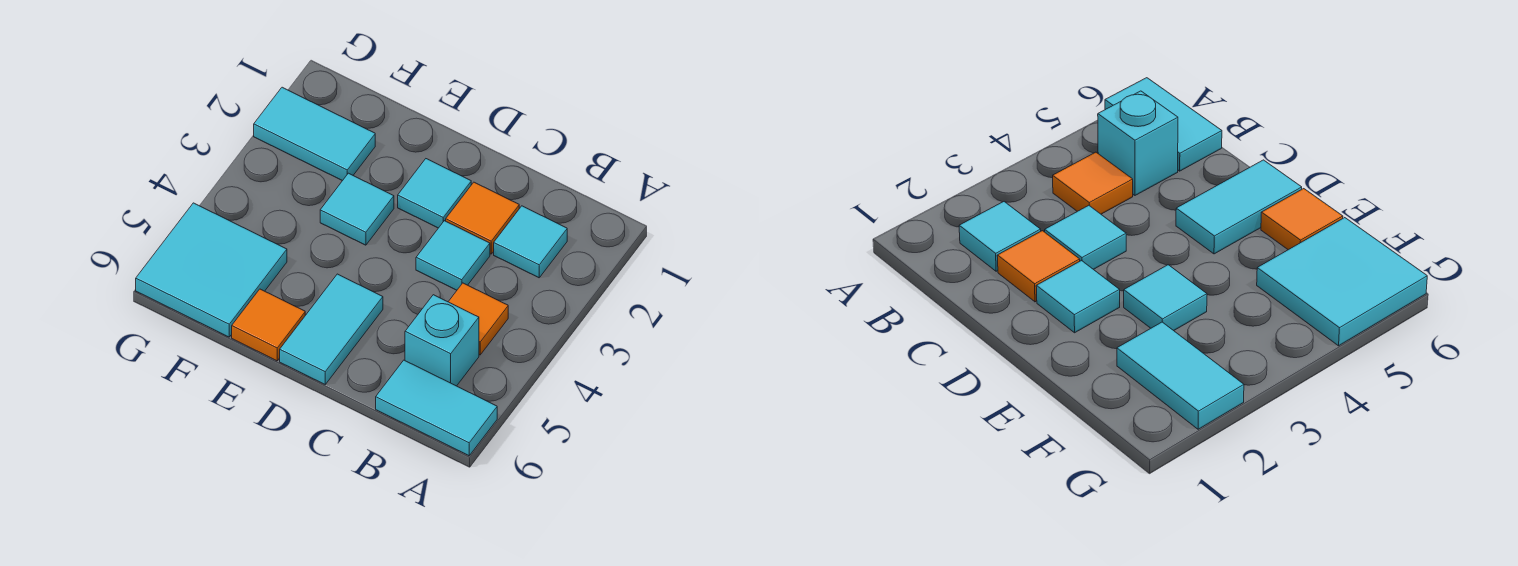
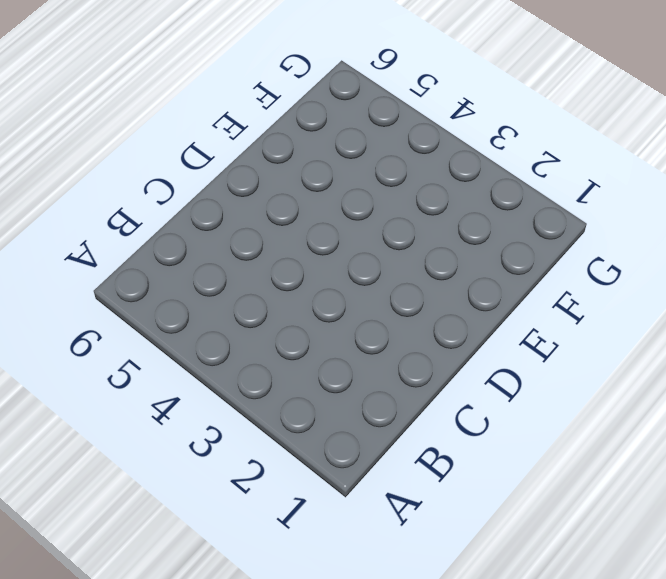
none -> cyan tile A6:B6 level 1
none -> cyan tile B2 level 1
none -> orange tile B4 level 1

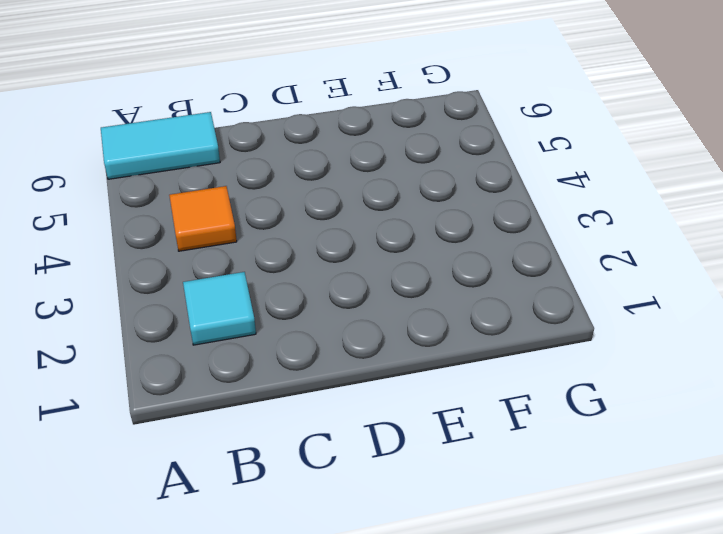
none -> cyan brick B5 level 1
none -> orange tile C2 level 1
none -> cyan tile C3 level 1

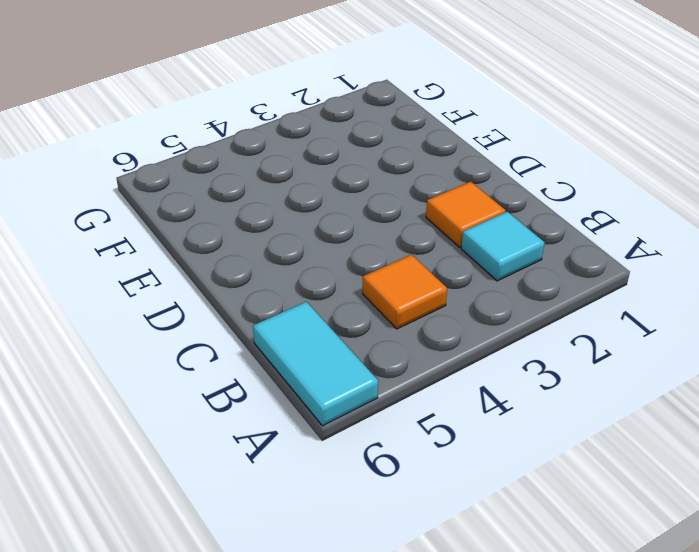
none -> cyan brick B5 level 1
none -> cyan tile C3 level 1
none -> cyan tile D2 level 1

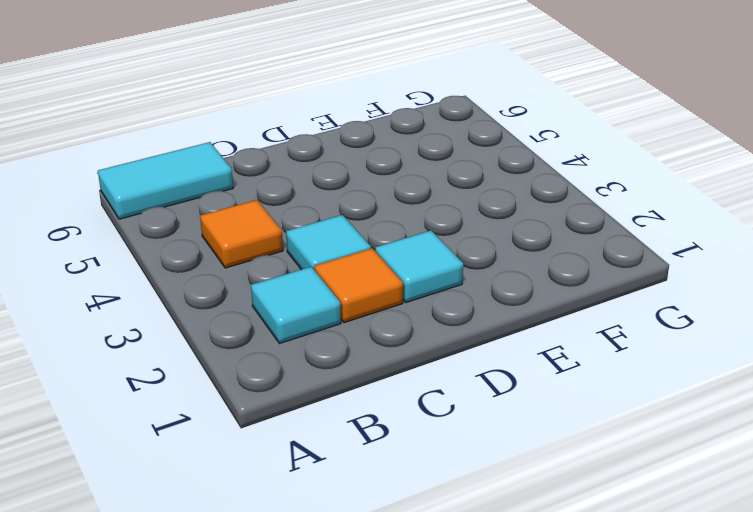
none -> cyan brick B5 level 1
none -> cyan tile D5:D6 level 1
none -> cyan tile E3 level 1

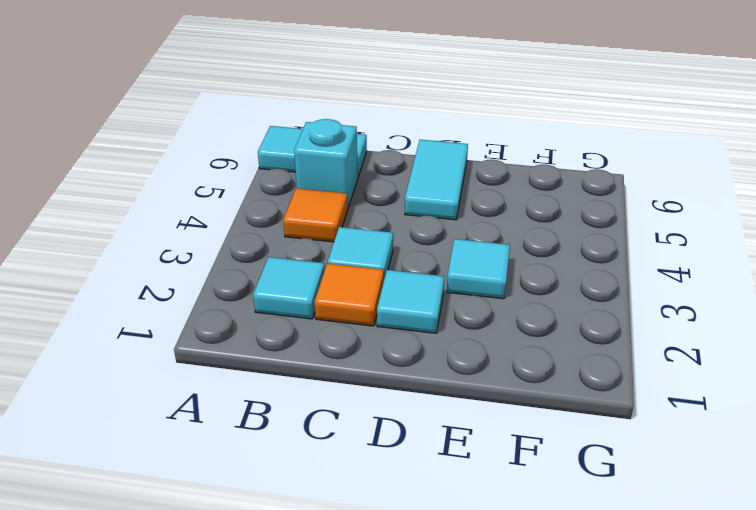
none -> orange tile E6 level 1
none -> cyan tile F2:G2 level 1
none -> cyan tile F5:G6 level 1

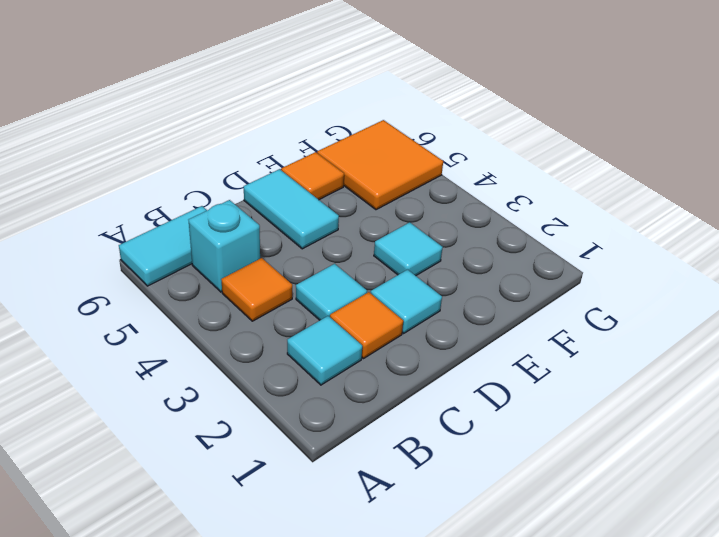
orange tile F5:G6 level 1 -> cyan tile F5:G6 level 1
none -> cyan tile F2:G2 level 1

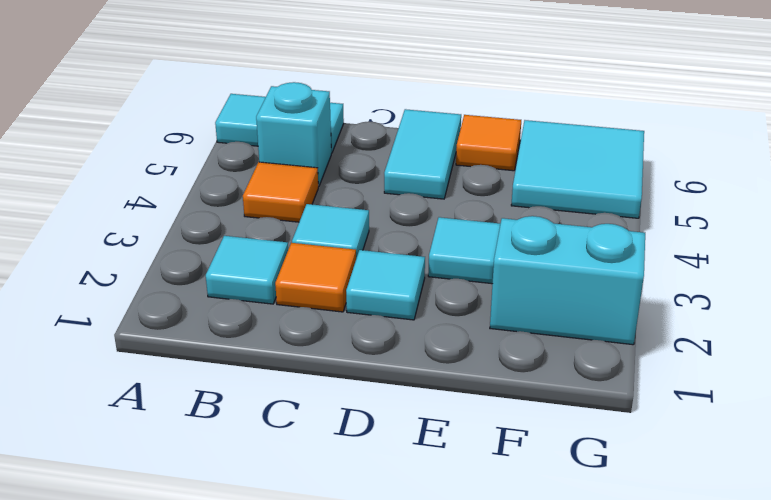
cyan brick F2:G2 level 1 -> cyan tile F2:G2 level 1

